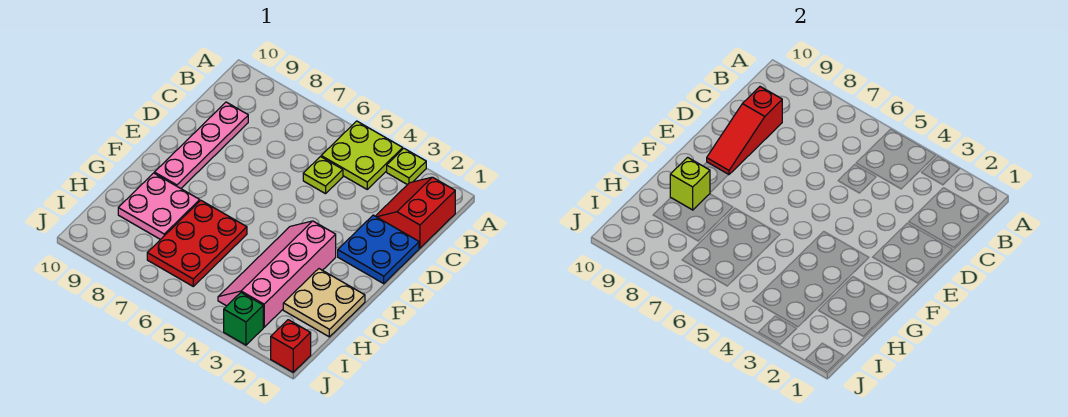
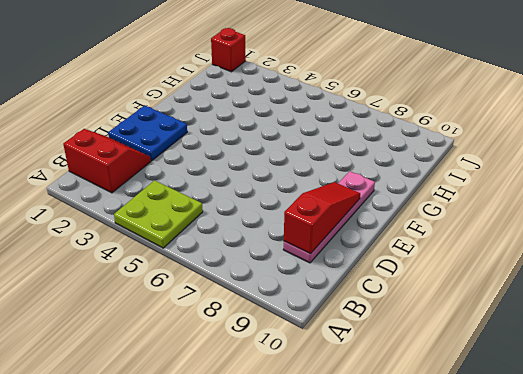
red slope B1:C2 level 1 top B -> red slope B1:C2 level 1 top 1
none -> lime plate A3 level 1
none -> lime plate C5 level 1
none -> pink slope F3:I4 level 1 top 3

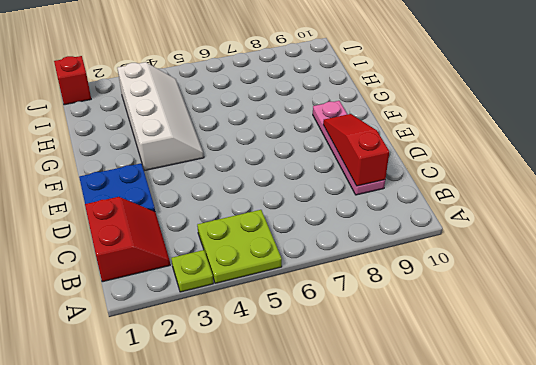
white slope F3:I4 level 1 top 3 -> pink slope F3:I4 level 1 top 3
none -> lime plate C5 level 1
none -> tan plate G1:H2 level 1
none -> red plate G6:I7 level 1

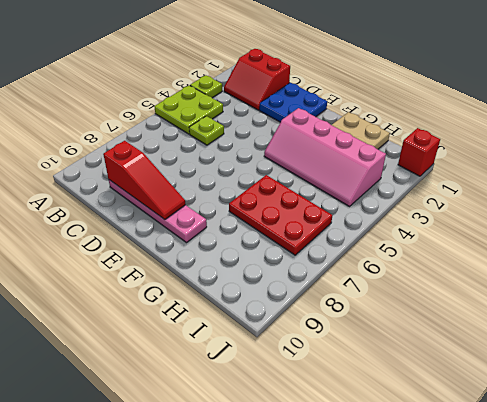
none -> pink plate G8:H9 level 1
none -> green brick J3 level 1
none -> lime brick G9 level 2

